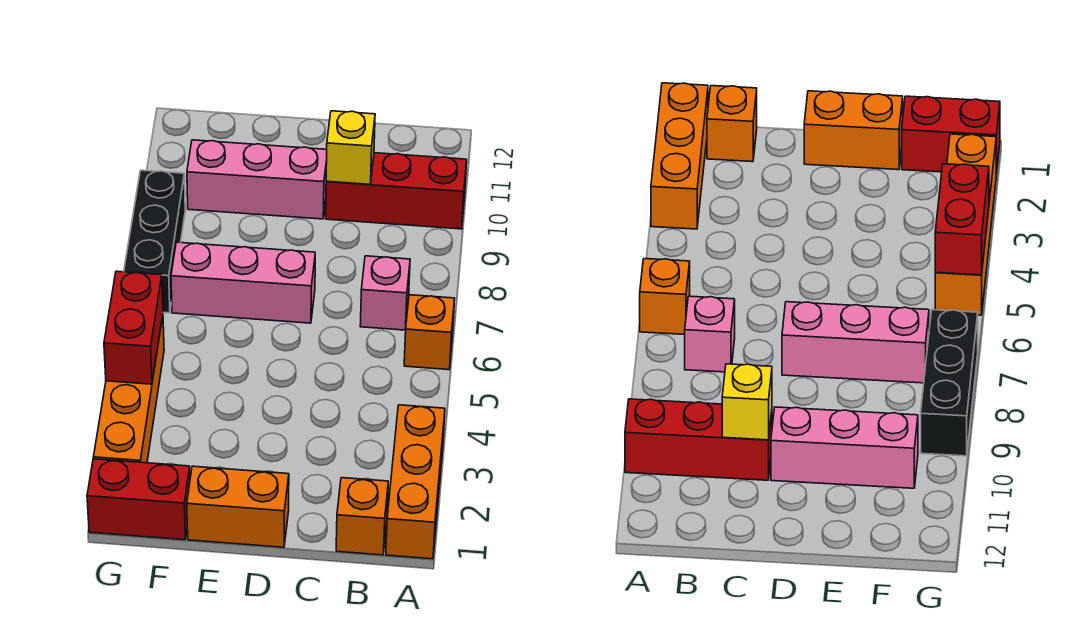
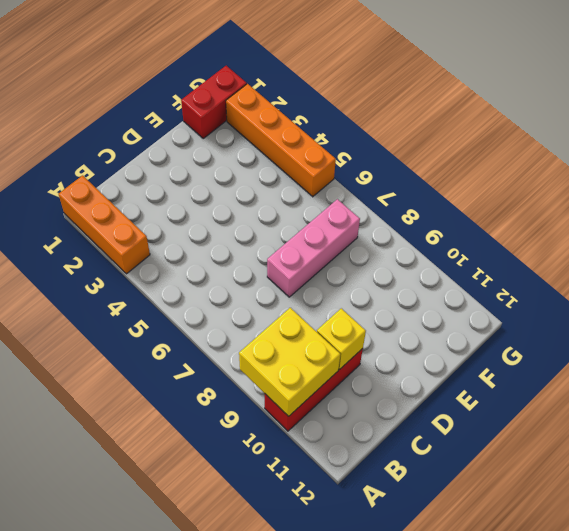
yellow brick A9:B10 level 2 -> none
none -> orange brick A6 level 1
none -> orange brick B1 level 1
none -> pink brick B7 level 1

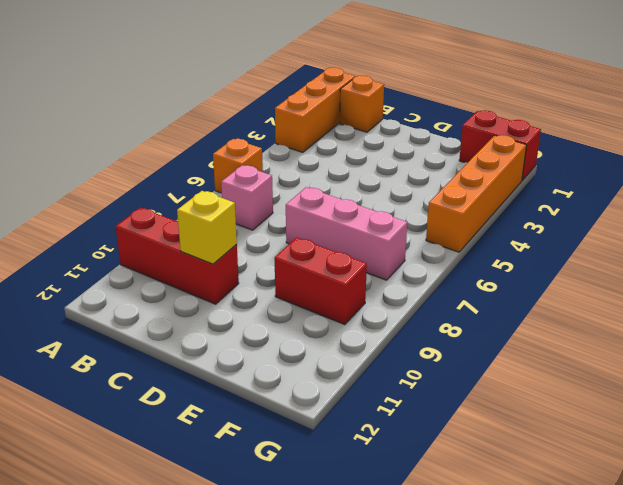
red brick E9:F9 level 1 -> red brick G4:G5 level 2
none -> orange brick D1:E1 level 1
none -> pink brick D10:F10 level 1
none -> black brick G7:G9 level 1

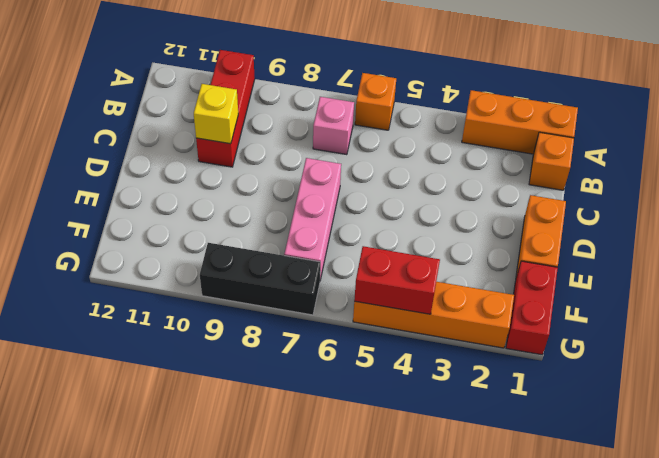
none -> pink brick D10:F10 level 1

